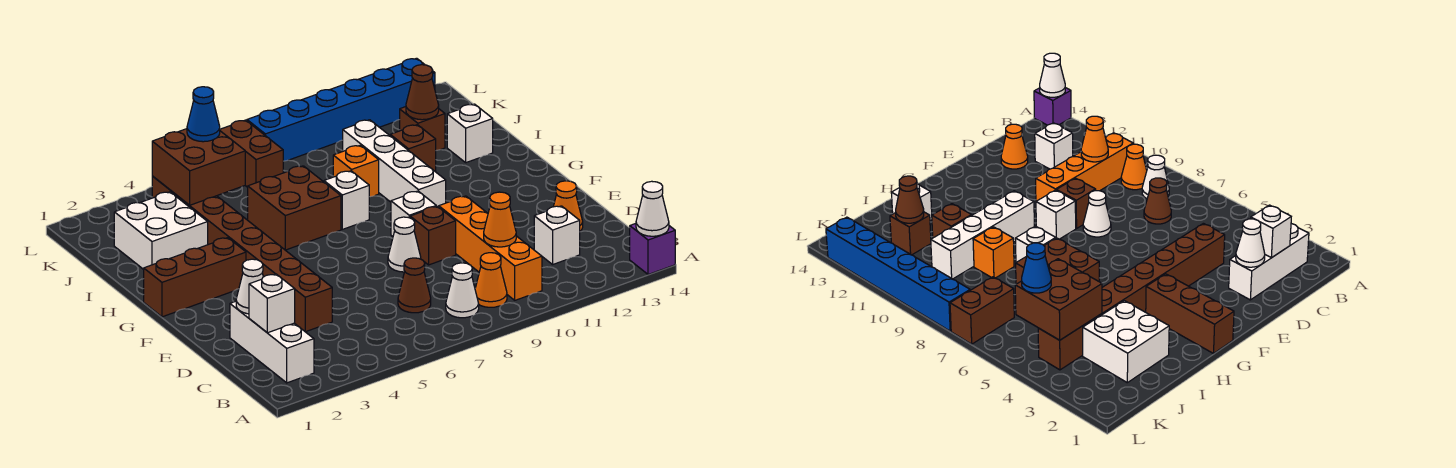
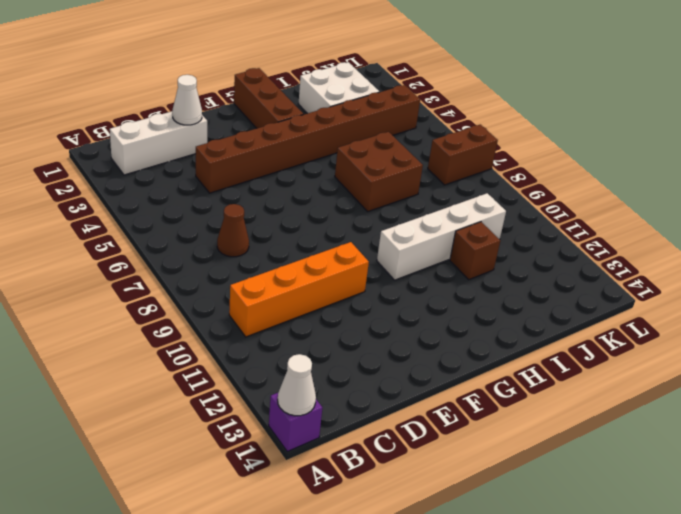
none -> white cone B8 level 1
none -> orange cone B9 level 1
none -> white brick C12 level 1
none -> orange cone D13 level 1

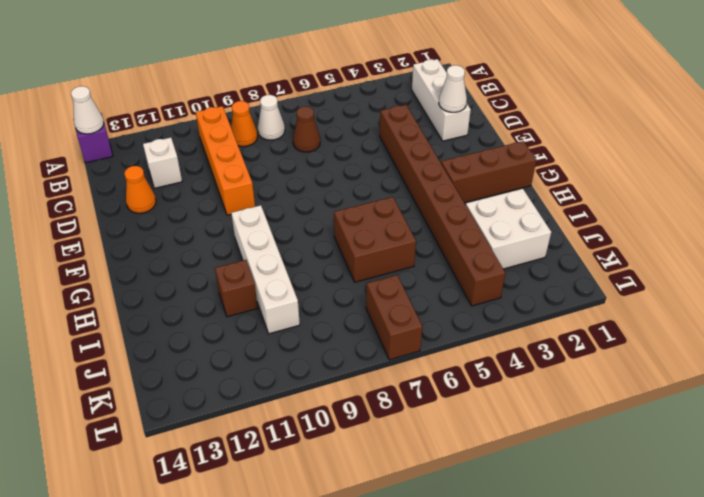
none -> white cone E8 level 1
none -> brown brick E9 level 1
none -> white brick F9 level 1
none -> white brick H8 level 1

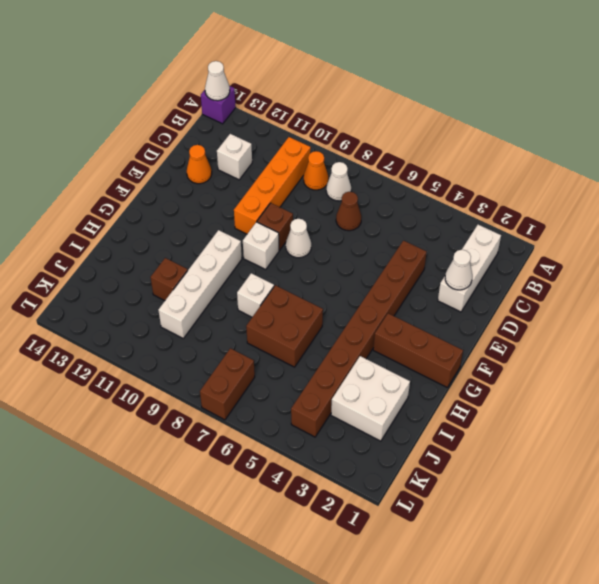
none -> orange brick I9 level 1
none -> white brick I13 level 1
none -> brown brick J12 level 1
none -> blue brick L8:L13 level 1

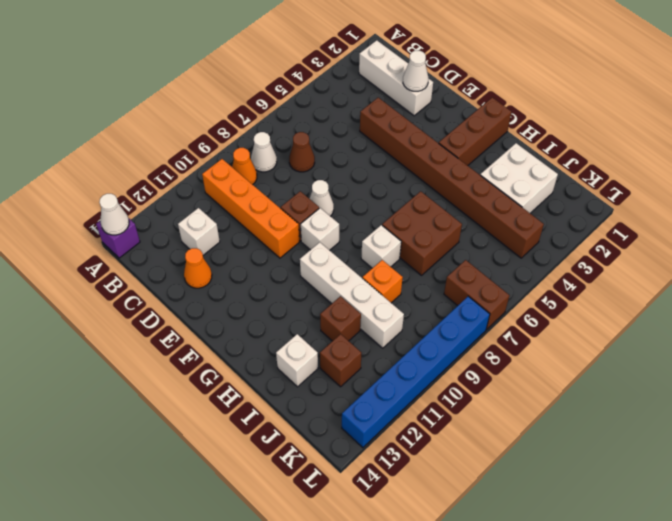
none -> white brick C2 level 2
none -> orange cone C10 level 2
none -> brown brick J4:K5 level 2
none -> brown cone J12 level 2

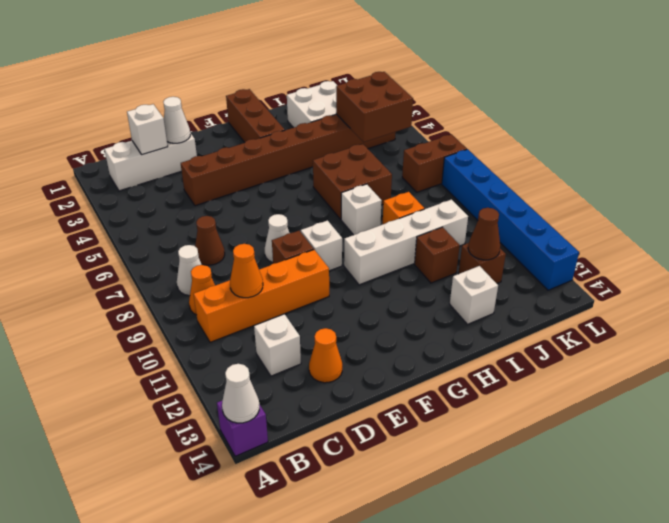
none -> blue cone K5 level 3

